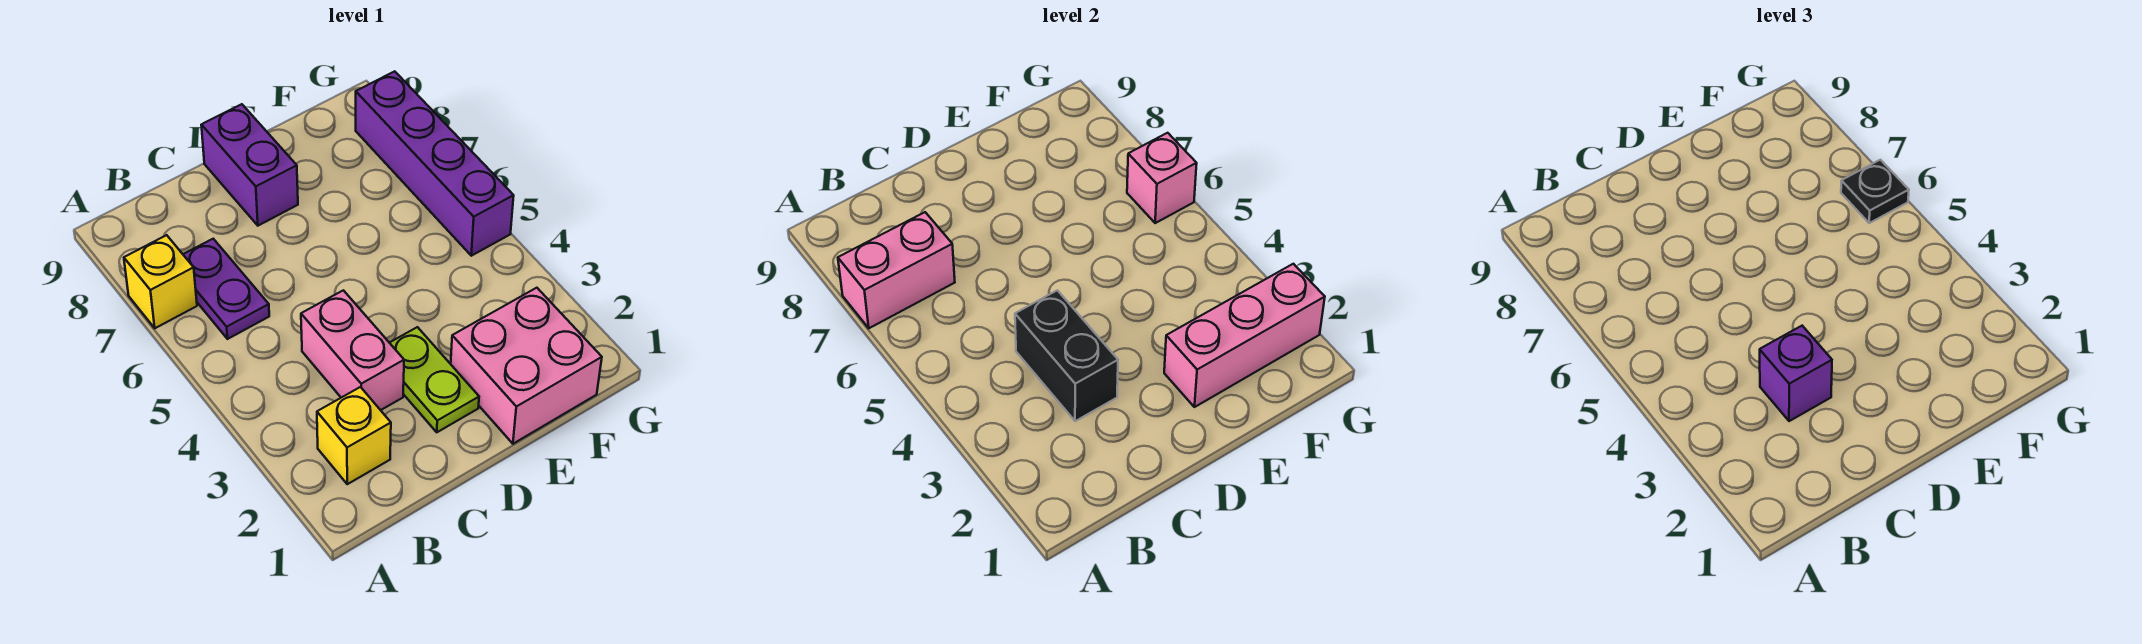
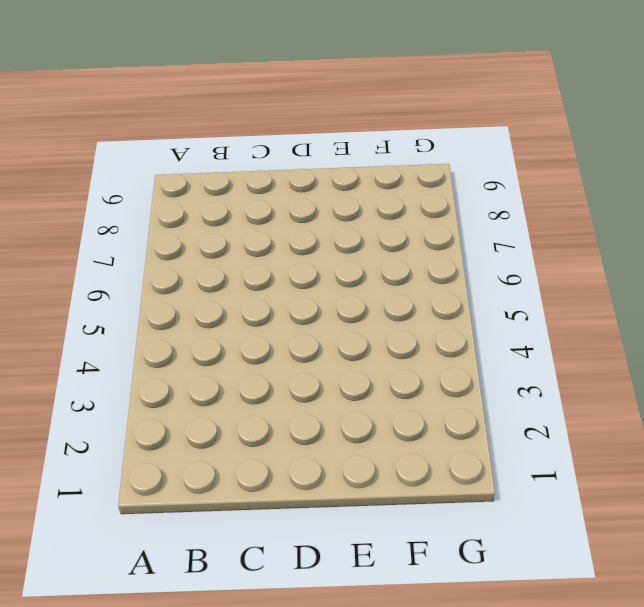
none -> yellow brick A7 level 1
none -> yellow brick B2 level 1
none -> purple plate B6:B7 level 1

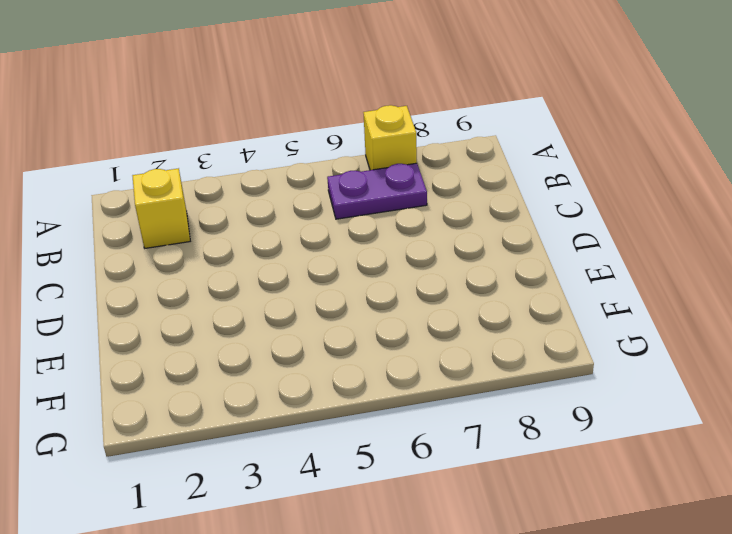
none -> pink brick C3:C4 level 1
none -> lime plate D2:D3 level 1
none -> purple brick D8:D9 level 1

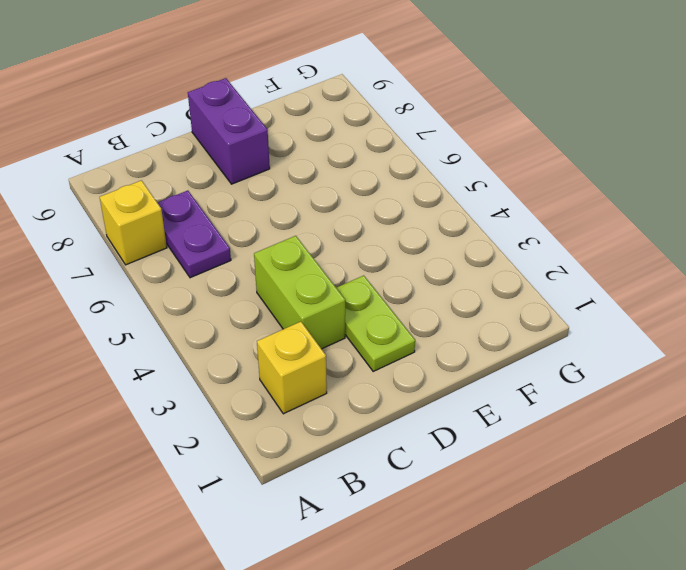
lime brick C3:C4 level 1 -> pink brick C3:C4 level 1
none -> pink brick E1:F2 level 1
none -> purple brick G5:G8 level 1
none -> pink brick A7:B7 level 2

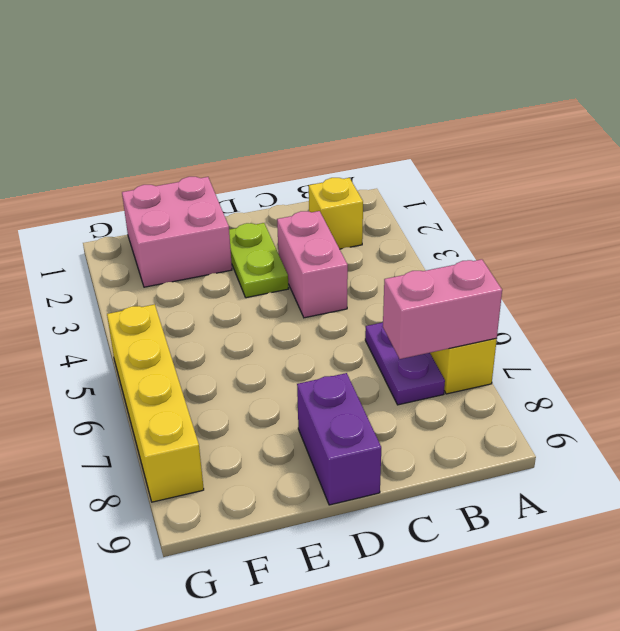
yellow brick G5:G8 level 1 -> purple brick G5:G8 level 1
none -> black brick C3:C4 level 2
none -> pink brick E2:G2 level 2
none -> pink brick G6 level 2

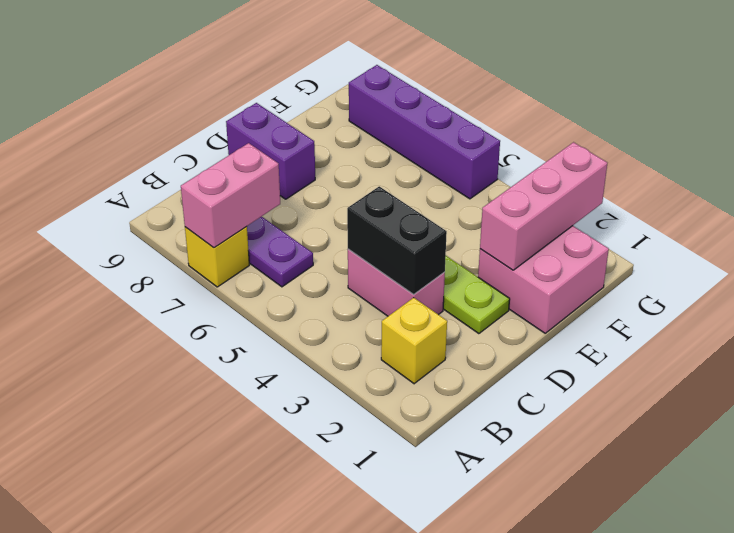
none -> pink brick G6 level 2
none -> purple brick C3 level 3
none -> black plate G6 level 3

